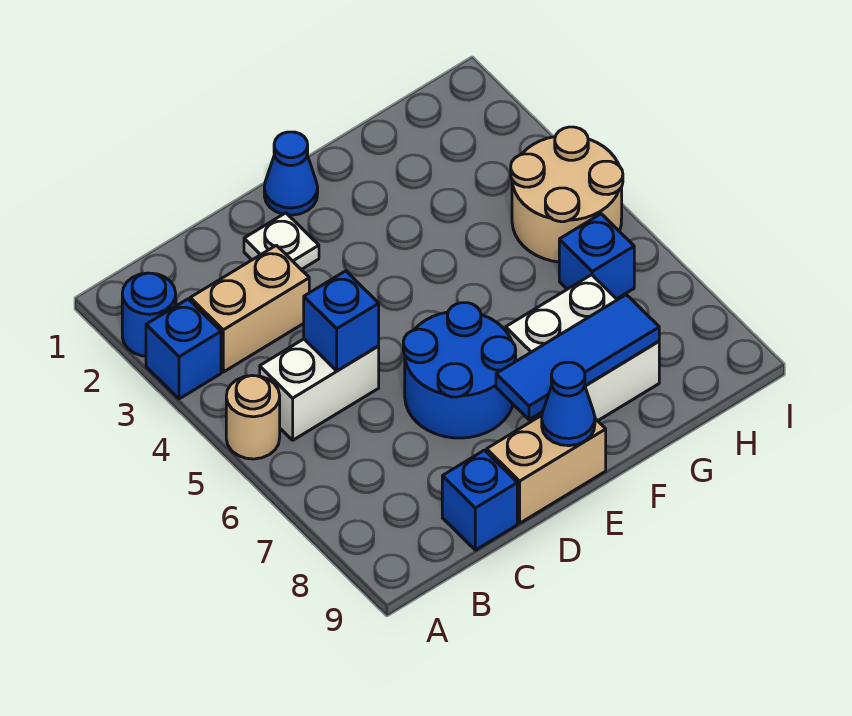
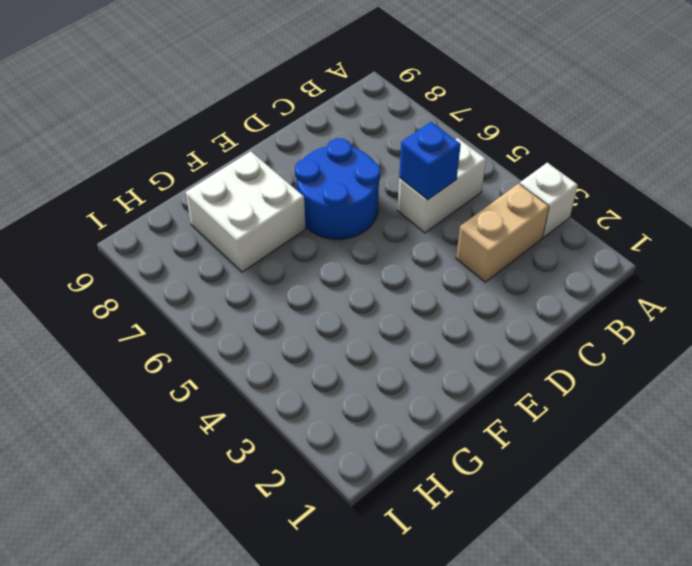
white brick A3 level 1 -> blue brick A3 level 1
none -> blue round brick A2 level 1
none -> tan round brick A5 level 1
none -> blue brick C9 level 1

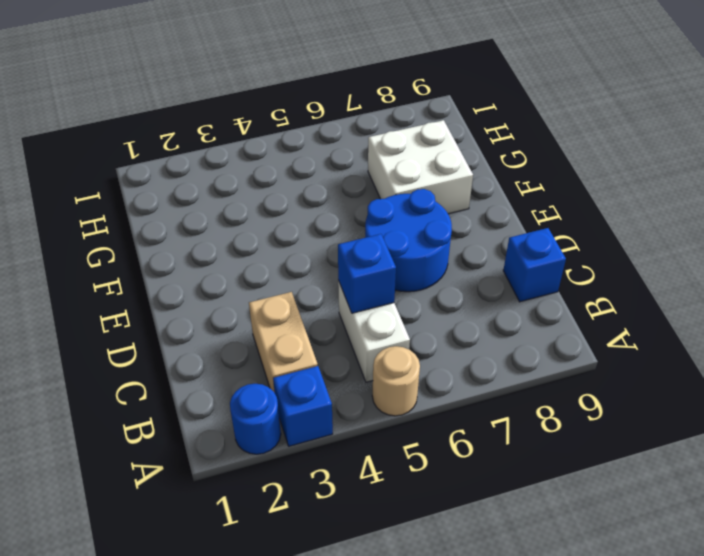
none -> white plate D2 level 1
none -> tan brick D9:E9 level 1
none -> blue cone E1 level 1

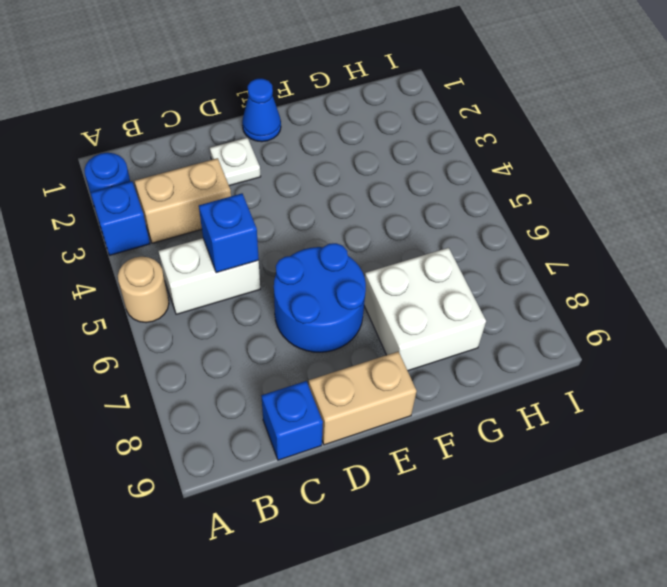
none -> tan round brick H4:I5 level 1
none -> blue brick H6 level 1
none -> blue tile E8:G8 level 2

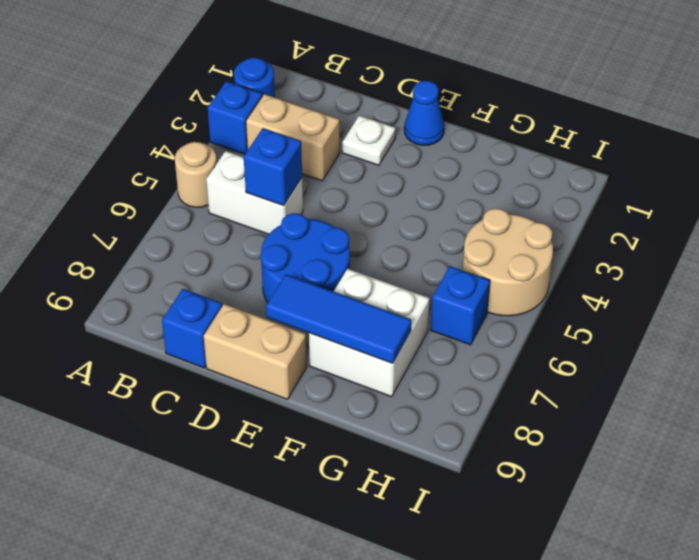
none -> blue cone E9 level 2

